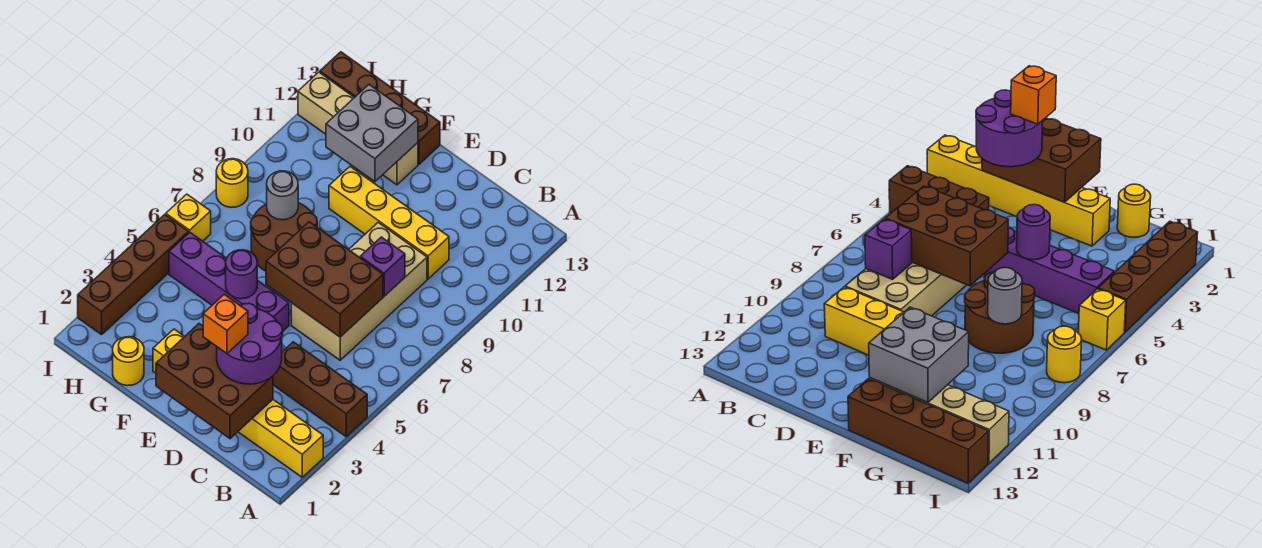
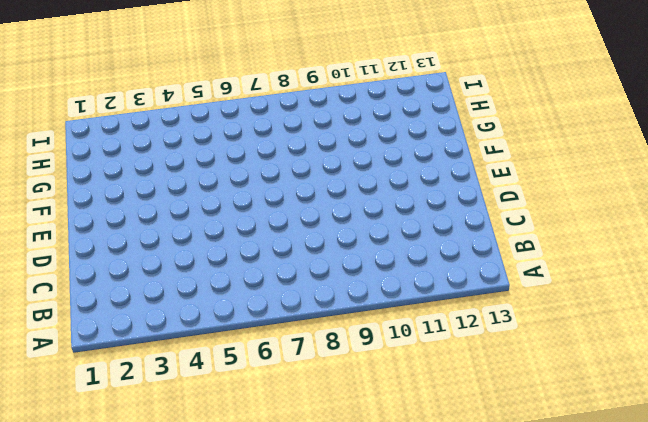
none -> yellow brick A2:F2 level 1
none -> brown brick A4:C4 level 1
none -> tan brick C6:D9 level 1

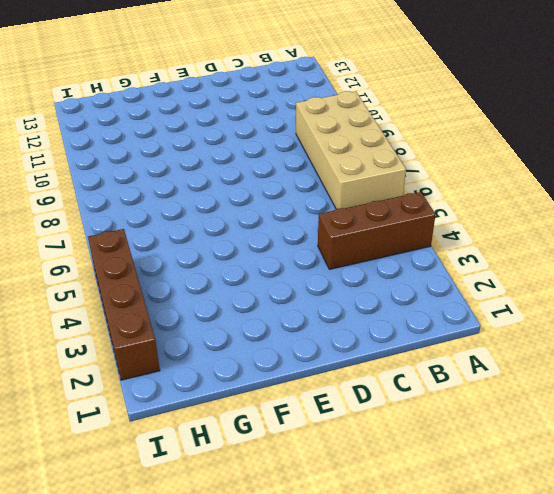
tan brick A6:B9 level 1 -> tan brick C6:D9 level 1
none -> yellow brick A2:F2 level 1
none -> yellow brick C10:F10 level 1
none -> purple brick E5:H5 level 1

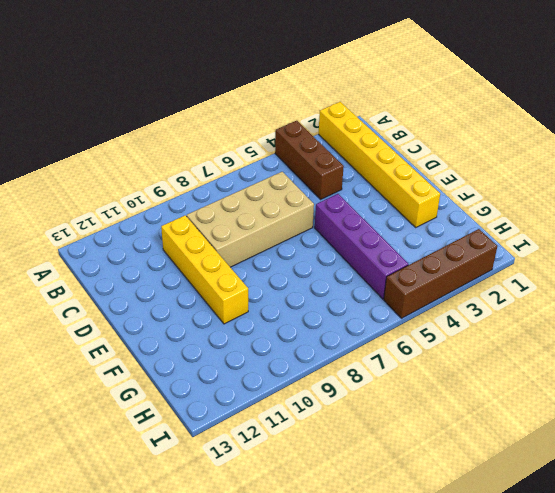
none -> brown round brick F7:G8 level 1
none -> tan brick F12:I12 level 1
none -> brown brick F13:I13 level 1

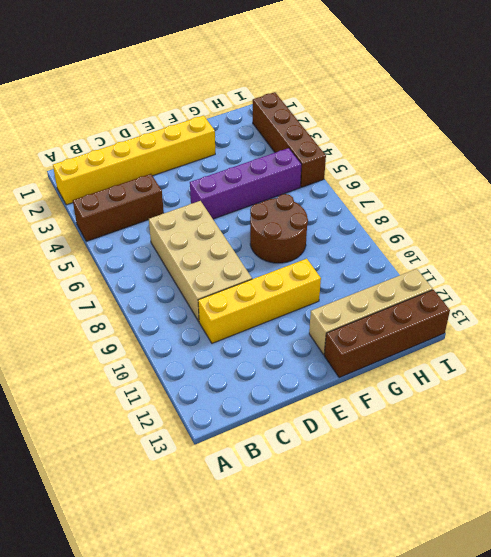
none -> yellow round brick G1 level 1
none -> yellow brick I6 level 1
none -> yellow round brick I8 level 1

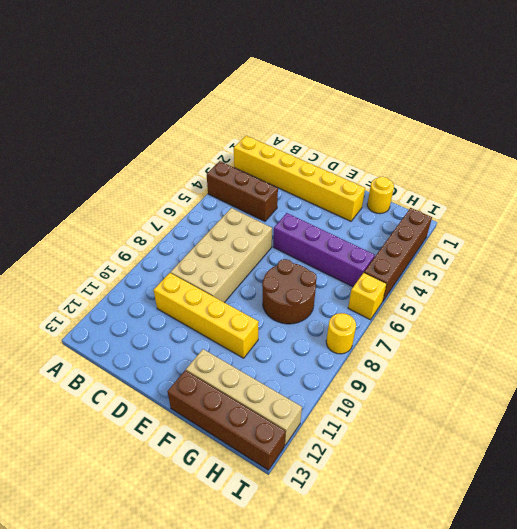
none -> brown brick C1:E2 level 2
none -> brown brick C6:E7 level 2
none -> purple brick C8 level 2

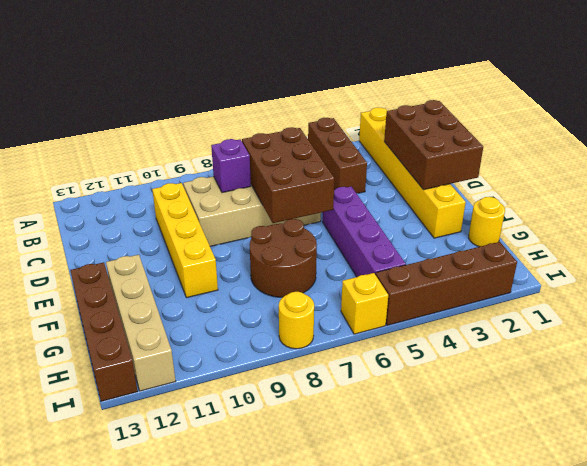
none -> purple round brick F5 level 2
none -> grey brick F11:G12 level 2
none -> grey round brick G8 level 2

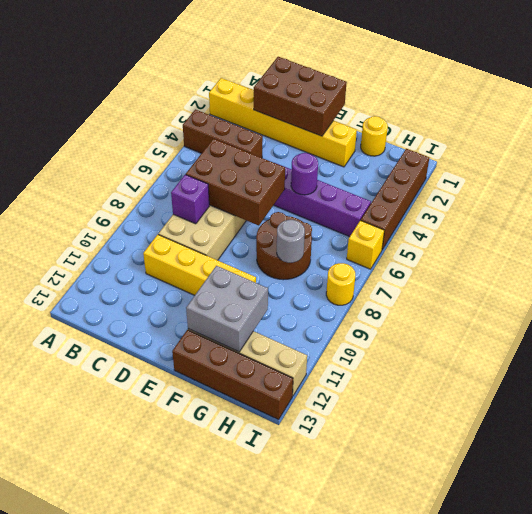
none -> purple round brick C2:D3 level 3
none -> orange brick D2 level 4

